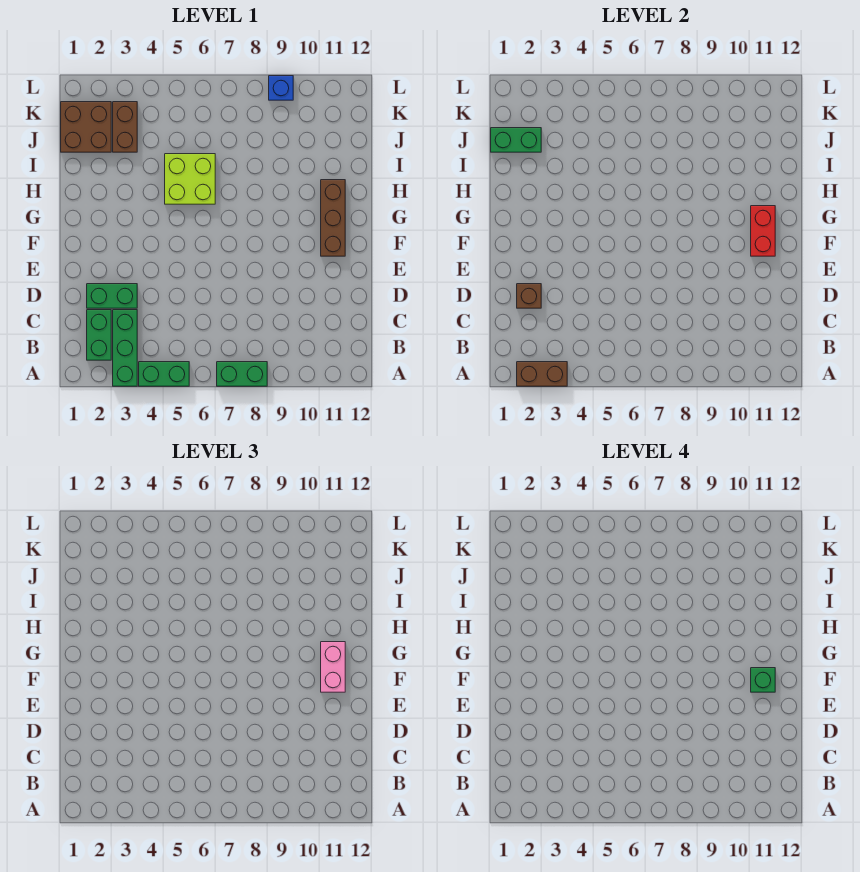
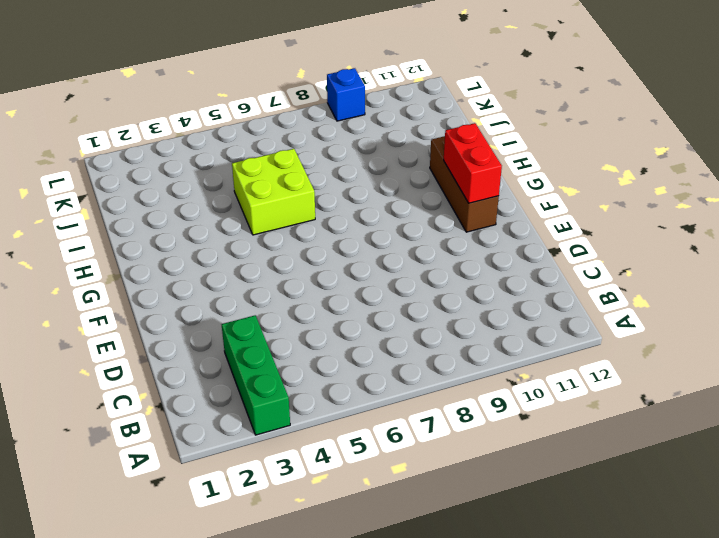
none -> green brick A4:A5 level 1
none -> green brick A7:A8 level 1
none -> green brick B2:C2 level 1

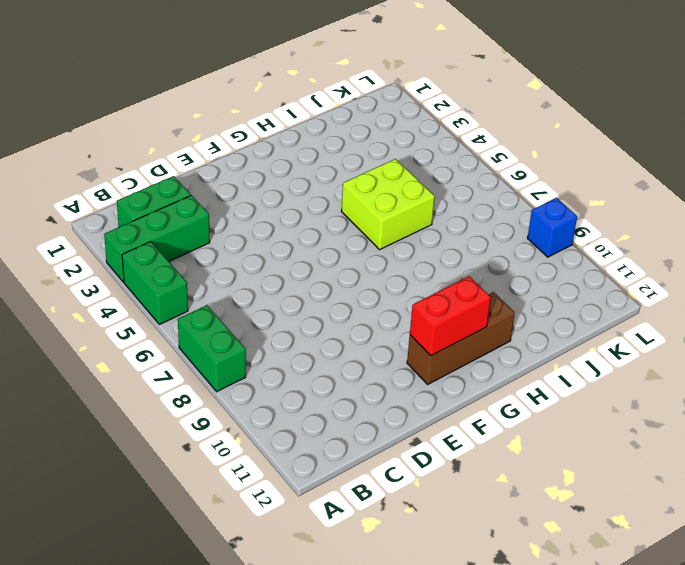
none -> green brick D2:D3 level 1
none -> brown brick J1:K2 level 1
none -> brown brick J3:K3 level 1

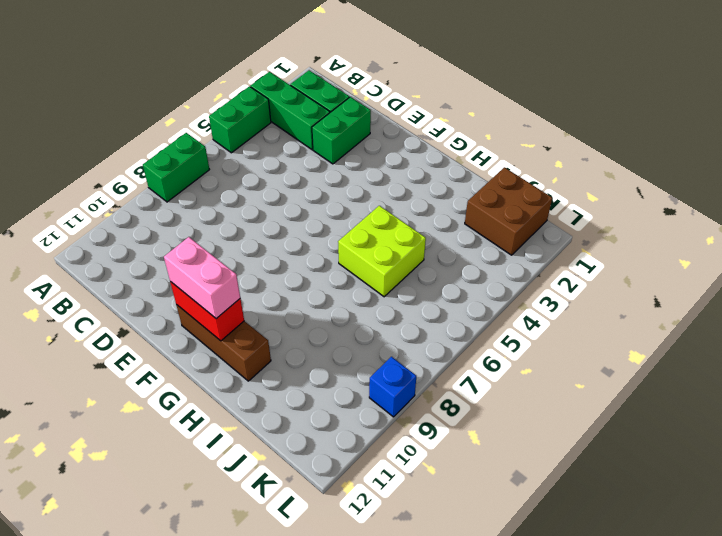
none -> brown brick J3:K3 level 1
none -> brown brick A2:A3 level 2
none -> brown brick D2 level 2

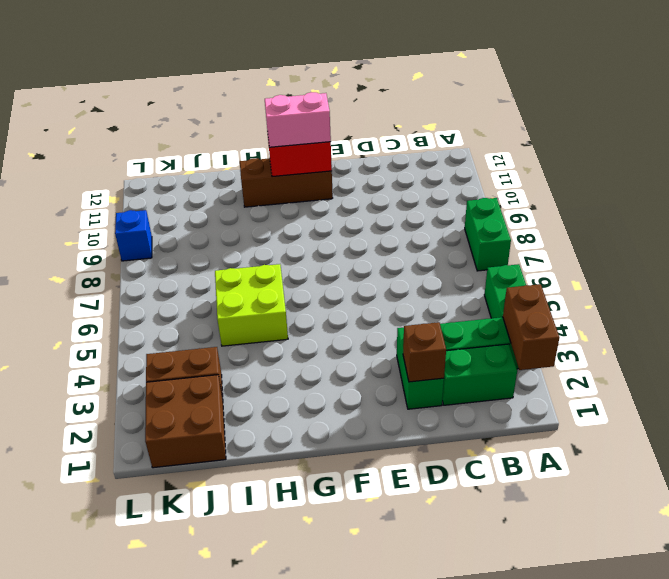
none -> green brick J1:J2 level 2
none -> green brick F11 level 4

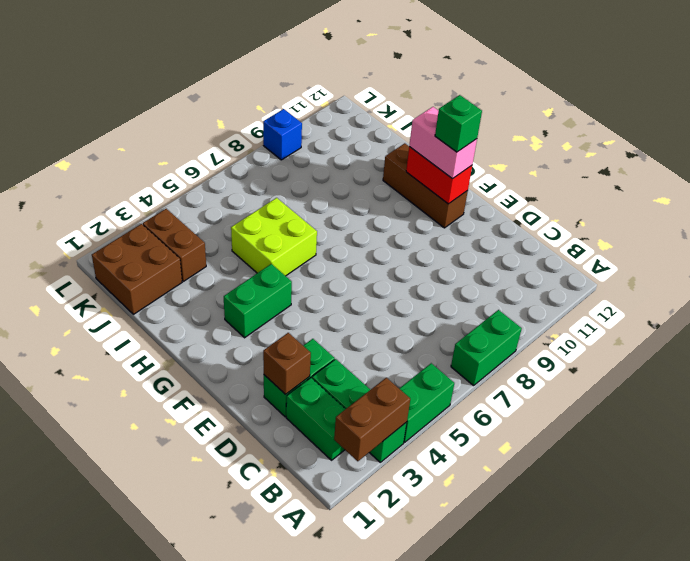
green brick G3:G4 level 1 -> green brick J1:J2 level 2

